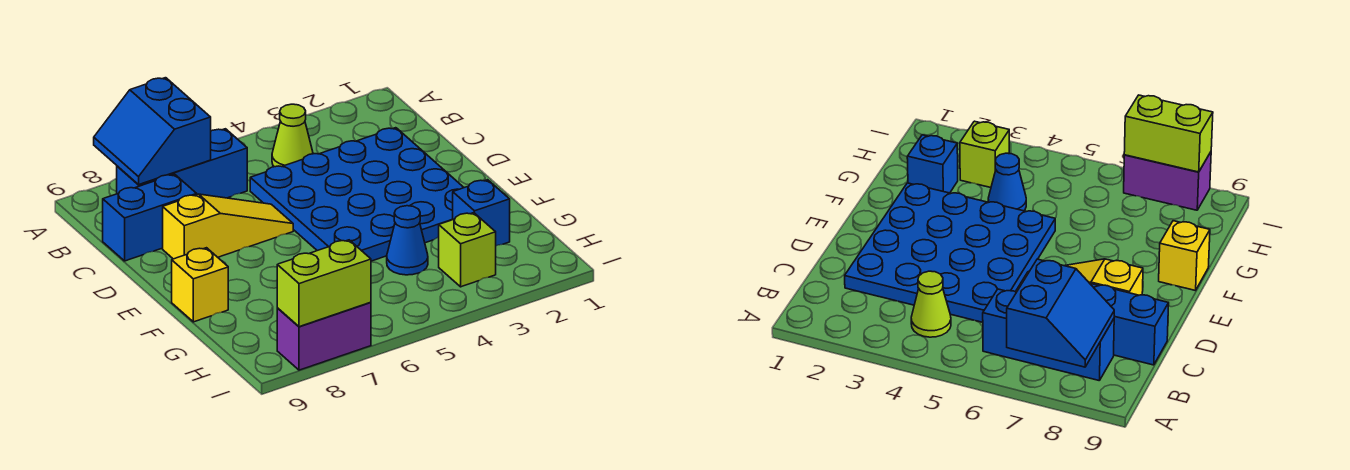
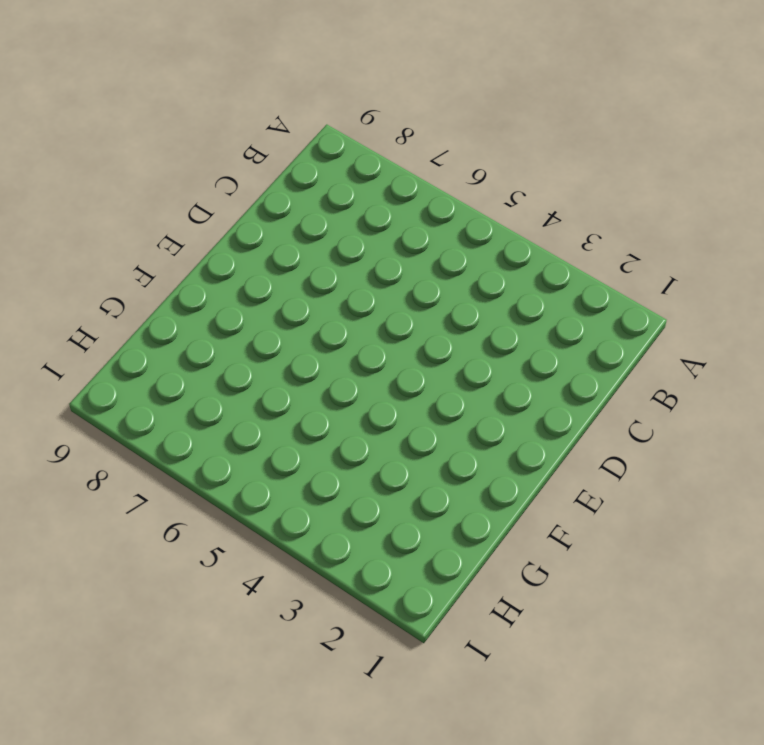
none -> lime cone B4 level 1
none -> blue brick B6:B8 level 1
none -> blue plate C2:F5 level 1

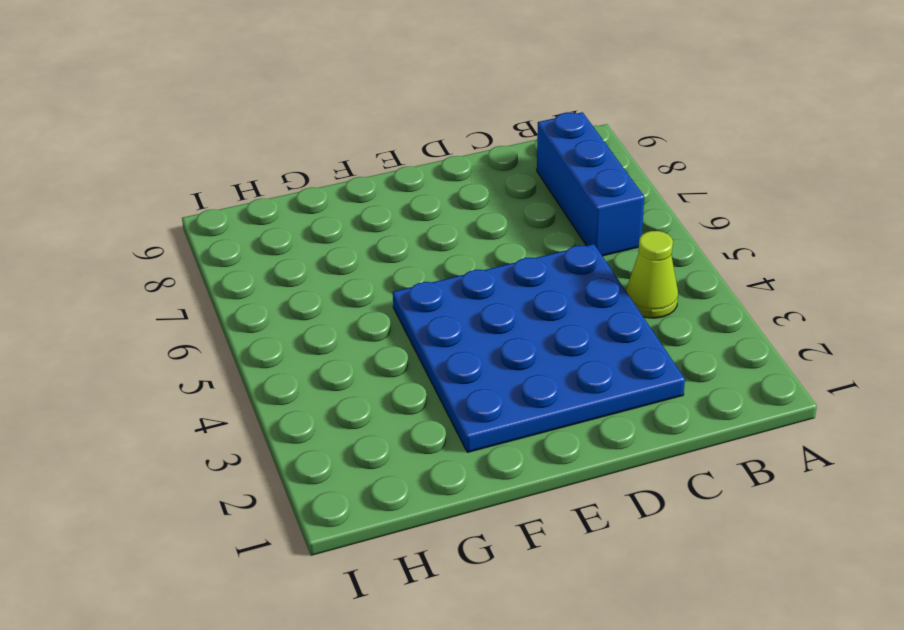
none -> blue brick C8:C9 level 1
none -> yellow slope D6:D8 level 1 top 8
none -> yellow brick F9 level 1

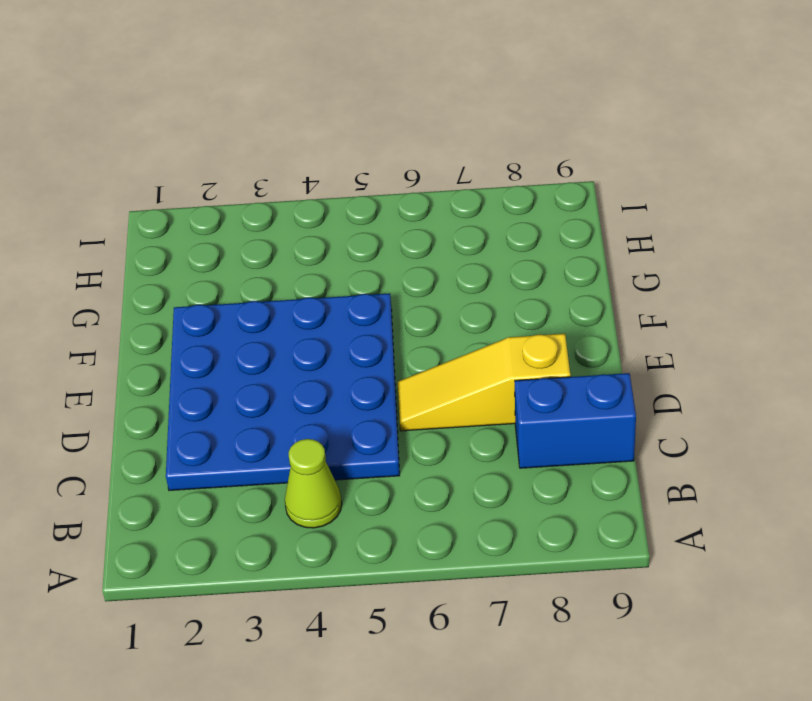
none -> blue brick B6:B8 level 1
none -> yellow brick F9 level 1
none -> blue brick G2 level 1

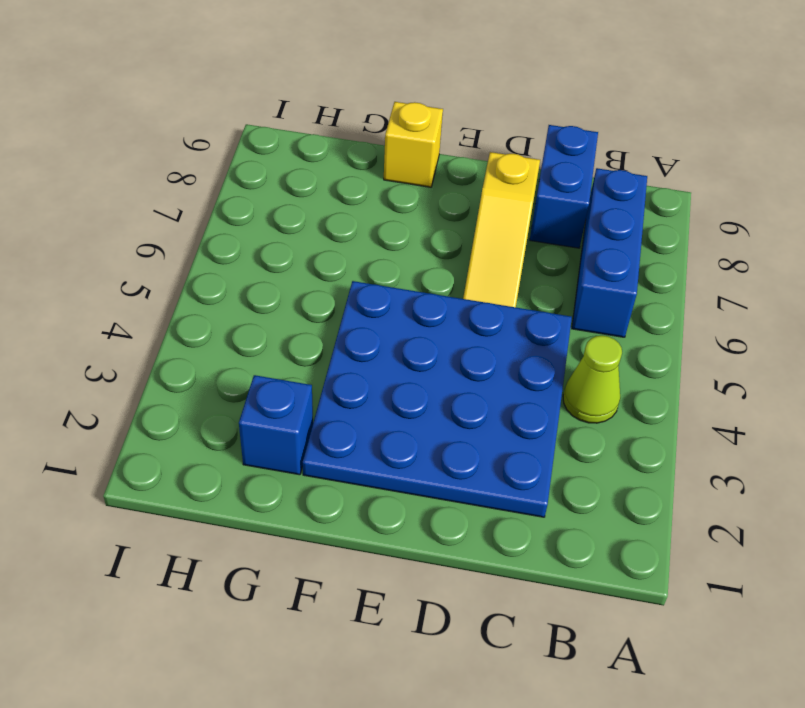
none -> blue cone G4 level 1
none -> lime brick H3 level 1
none -> purple brick I7:I8 level 1

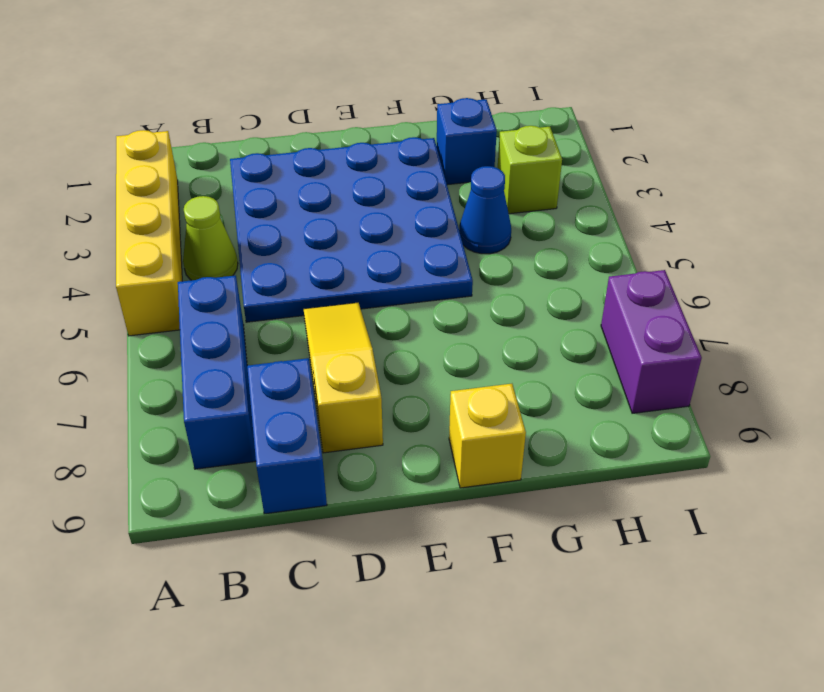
yellow brick A2:A5 level 1 -> none
none -> blue slope A7:B8 level 2 top 7
none -> lime brick I7:I8 level 2

